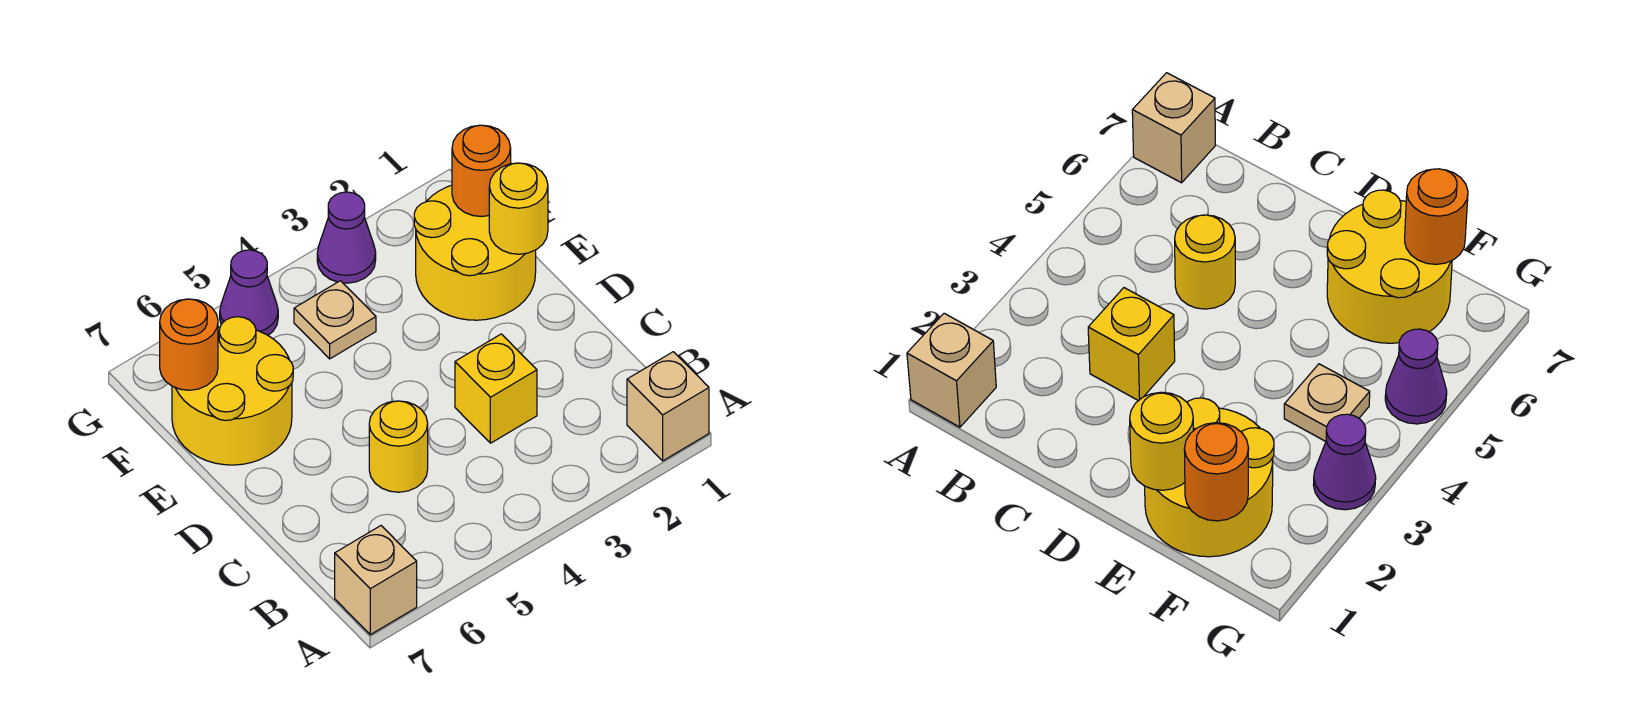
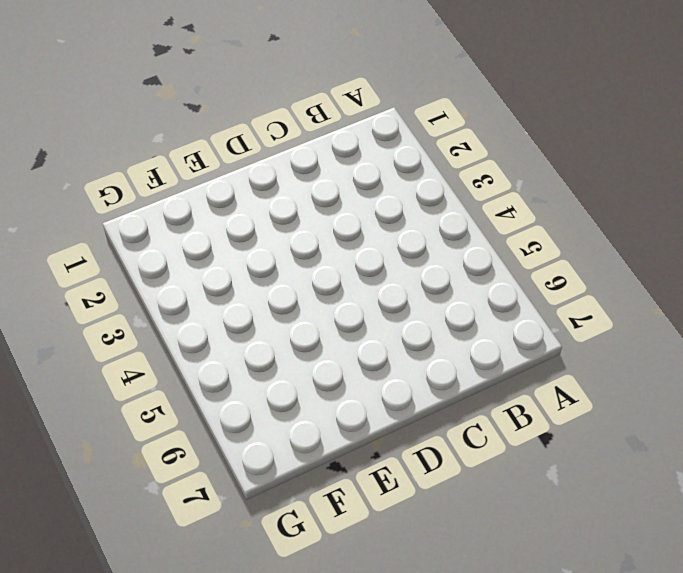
none -> tan brick A1 level 1
none -> tan brick A7 level 1
none -> yellow brick C3 level 1

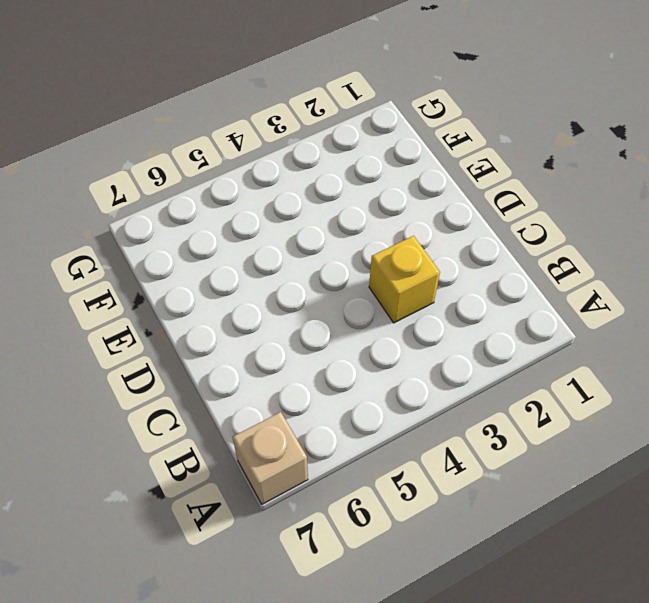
none -> tan brick A1 level 1
none -> yellow round brick C5 level 1
none -> yellow round brick E1:F2 level 1

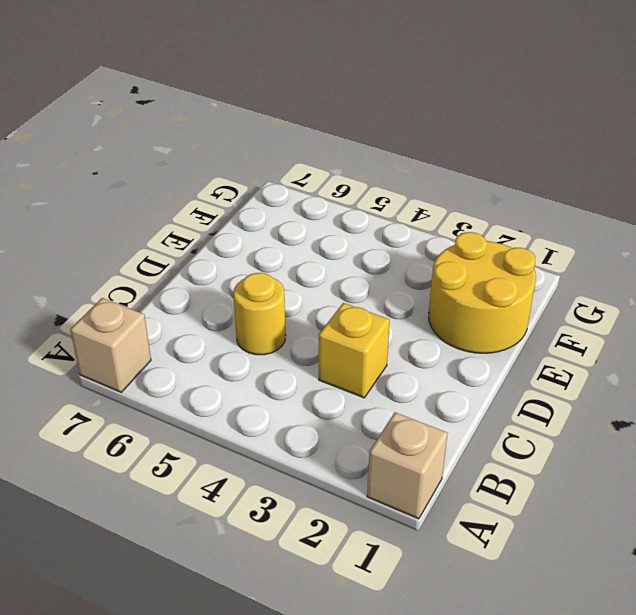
none -> yellow round brick E6:F7 level 1
none -> tan plate F4 level 1
none -> purple cone G3 level 1

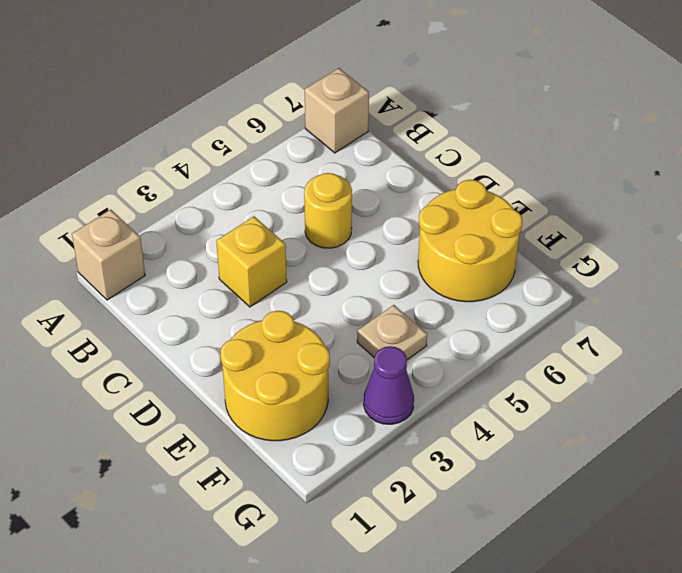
none -> purple cone G5 level 1
none -> yellow round brick E1 level 2
none -> orange round brick F1 level 2

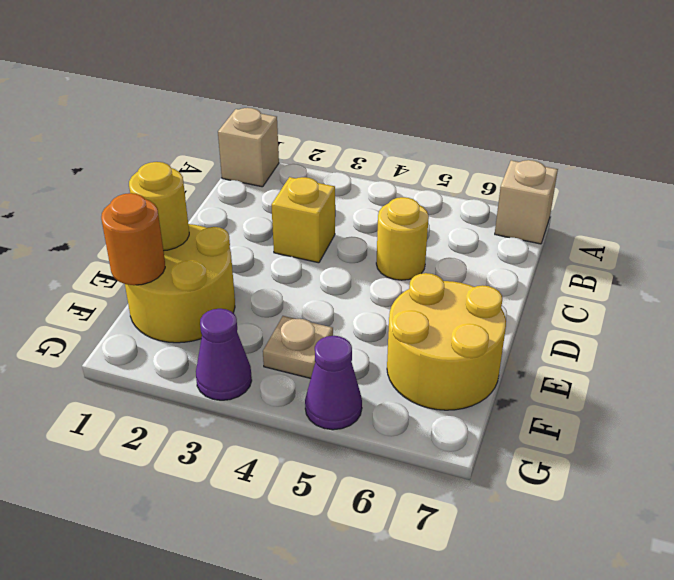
none -> orange round brick F7 level 2

